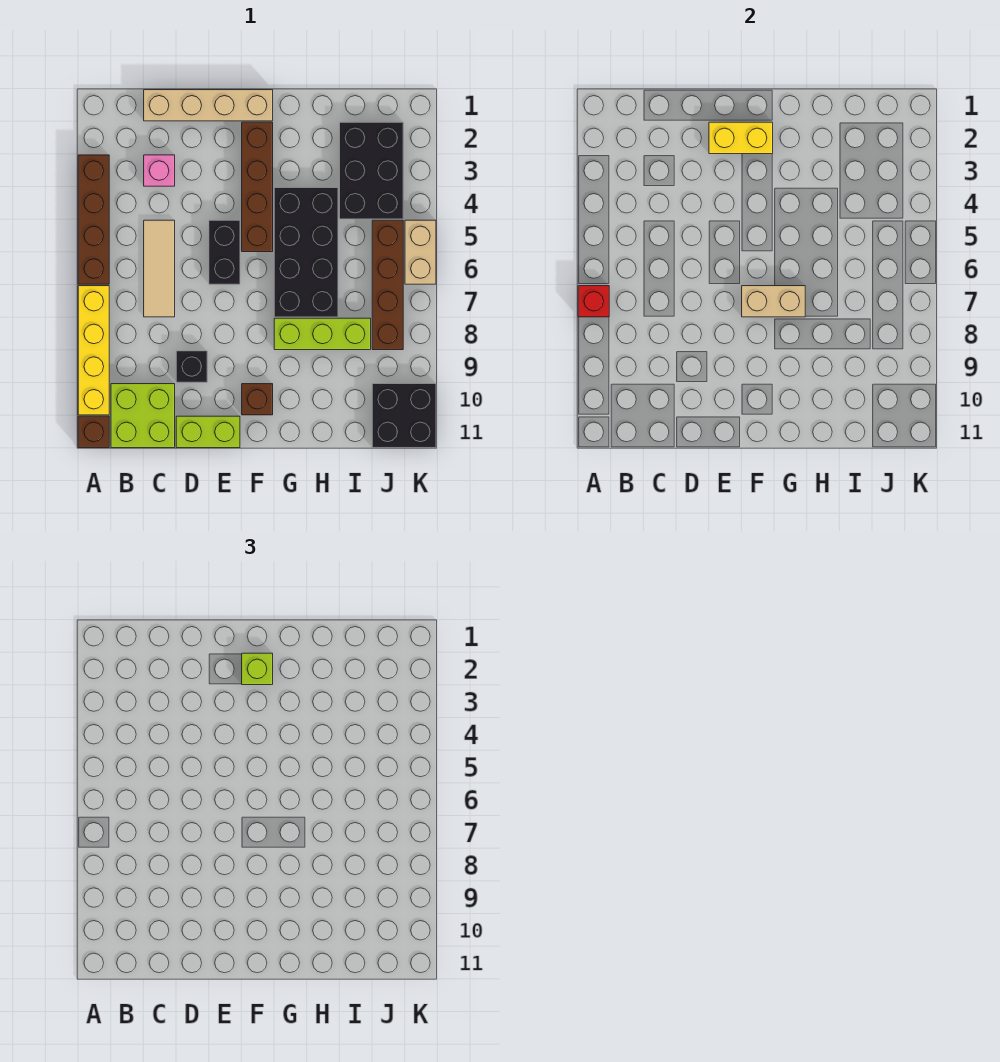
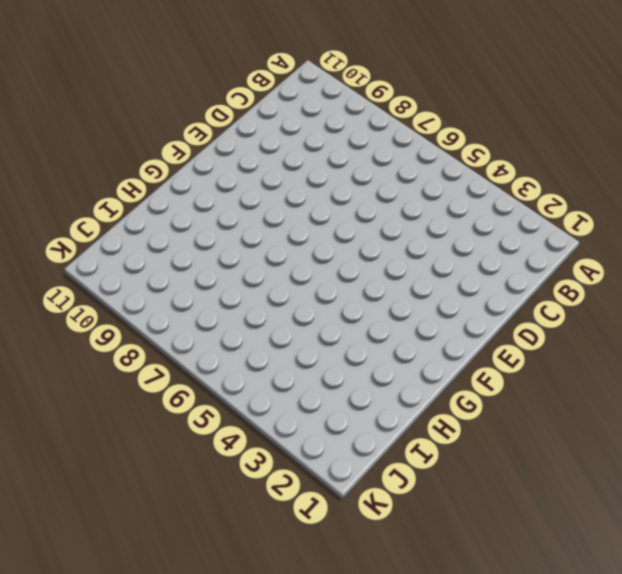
none -> brown brick A3:A6 level 1
none -> yellow brick A7:A10 level 1
none -> brown brick A11 level 1

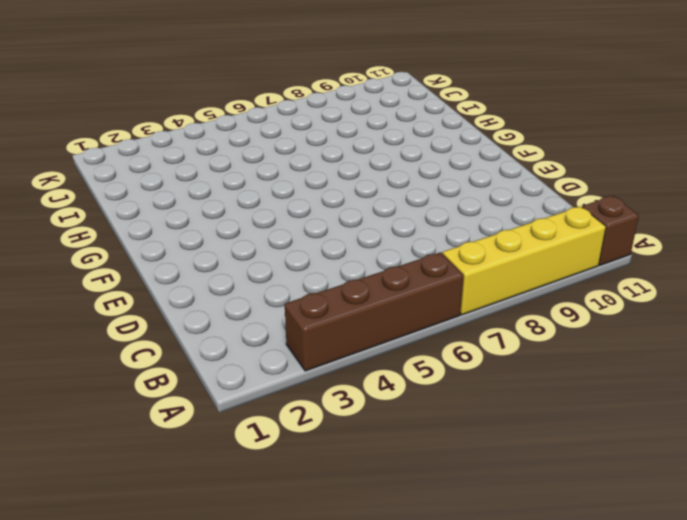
none -> lime brick B10:C11 level 1
none -> tan brick C1:F1 level 1
none -> pink brick C3 level 1

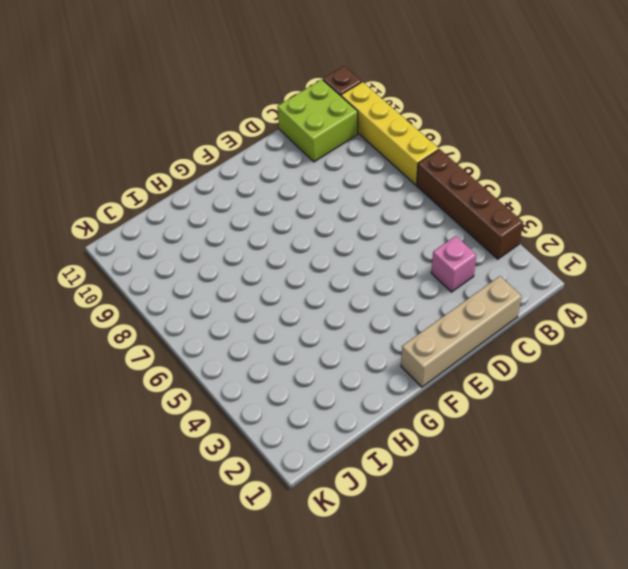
none -> tan tile C5:C7 level 1
none -> black brick D9 level 1
none -> lime brick D11:E11 level 1

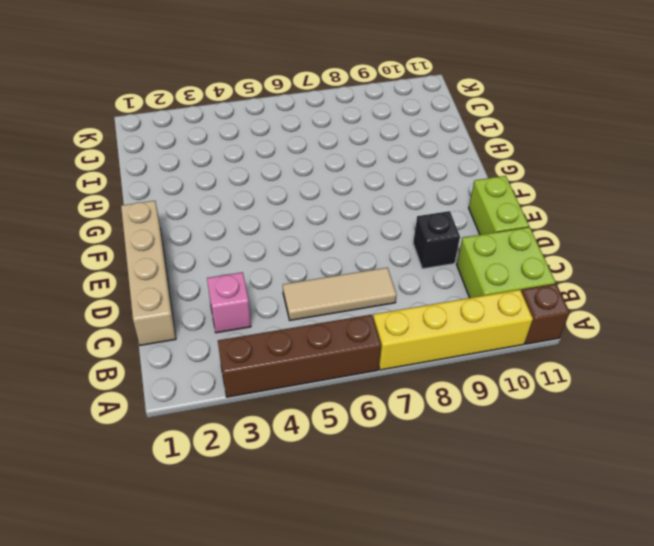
none -> black brick E5:E6 level 1
none -> brown brick F2:F5 level 1
none -> brown brick F10 level 1

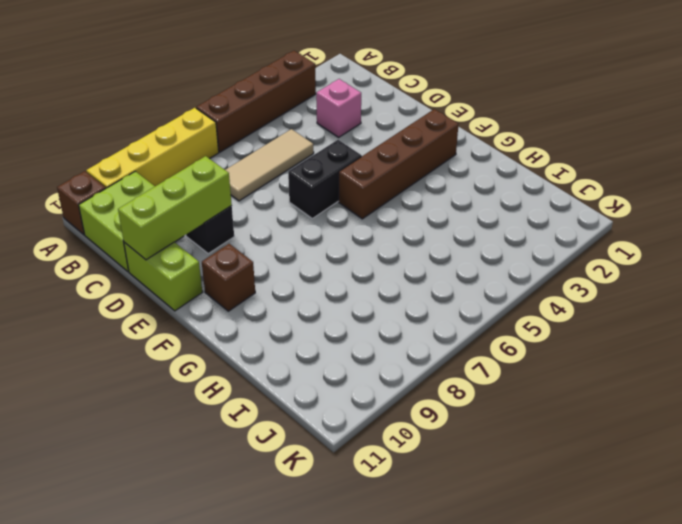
lime brick D9:D11 level 2 -> lime brick G8:I8 level 1
none -> tan brick C1:F1 level 1
none -> black brick G4:H7 level 1
none -> black brick I2:J4 level 1

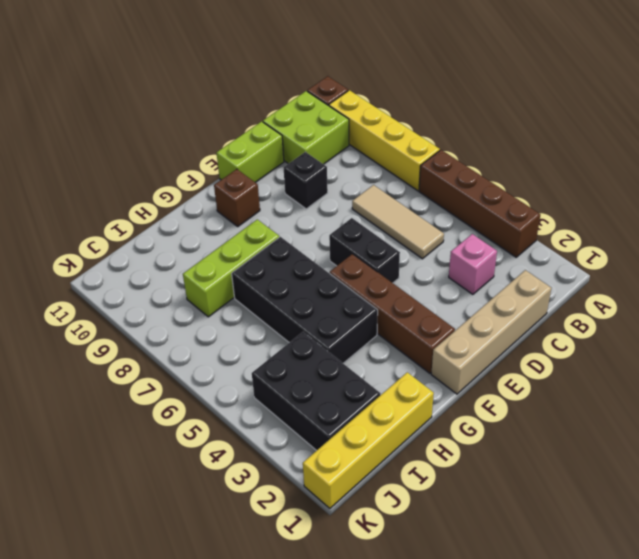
yellow brick H1:K1 level 1 -> none
none -> brown brick J5:J8 level 1
none -> black brick J10:K11 level 1
none -> tan brick K5:K6 level 1

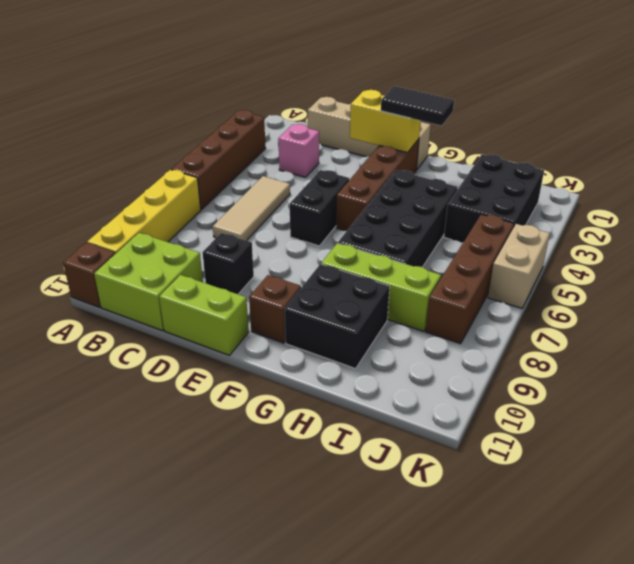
black tile F2:G2 level 3 -> lime brick F2 level 3
black brick G9:H10 level 1 -> black brick J10:K11 level 1
none -> red brick A7 level 2
none -> tan brick F7:G7 level 2

